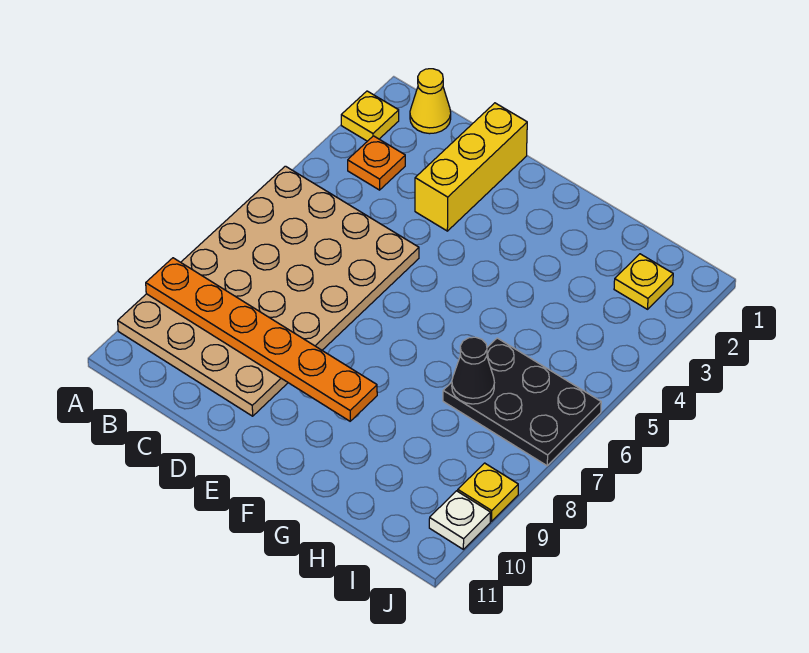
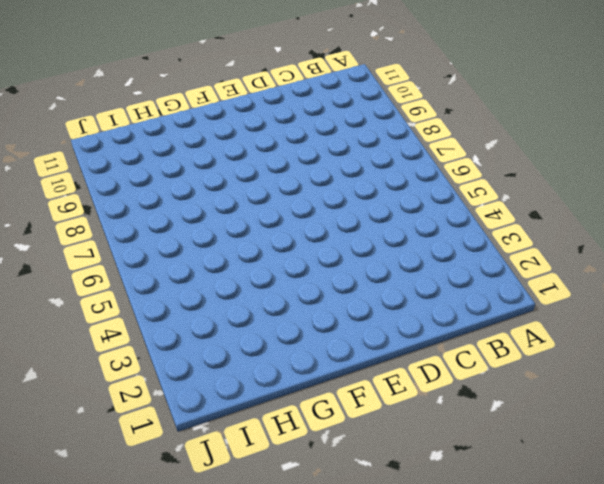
none -> yellow plate A2 level 1
none -> tan plate A5:D10 level 1

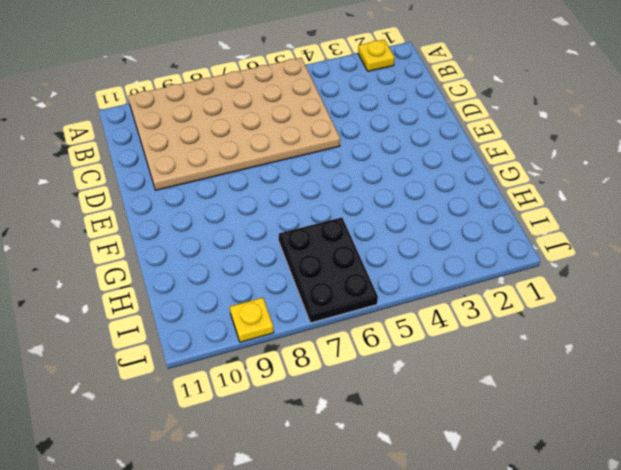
none -> yellow cone B1 level 1
none -> orange plate B3 level 1

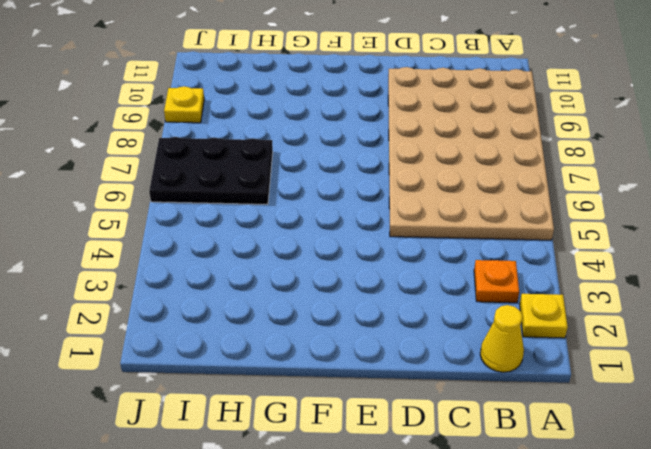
none -> yellow brick D1:D3 level 1
none -> yellow plate I2 level 1

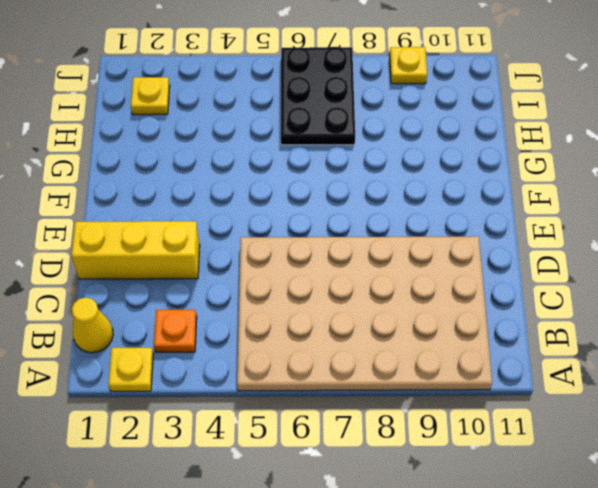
none -> white plate J10 level 1
none -> orange plate A9:F9 level 2

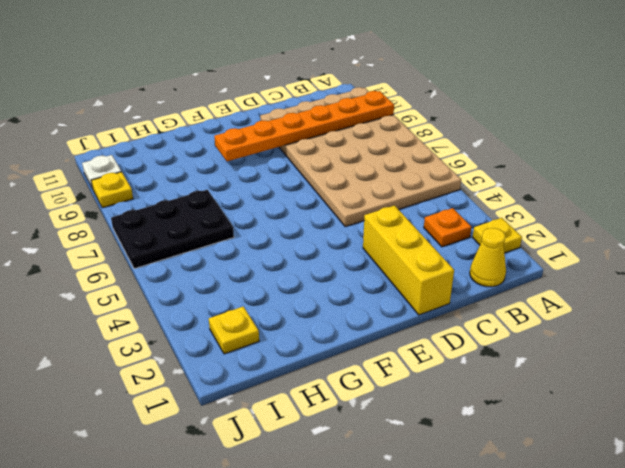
none -> black cone H7 level 2

